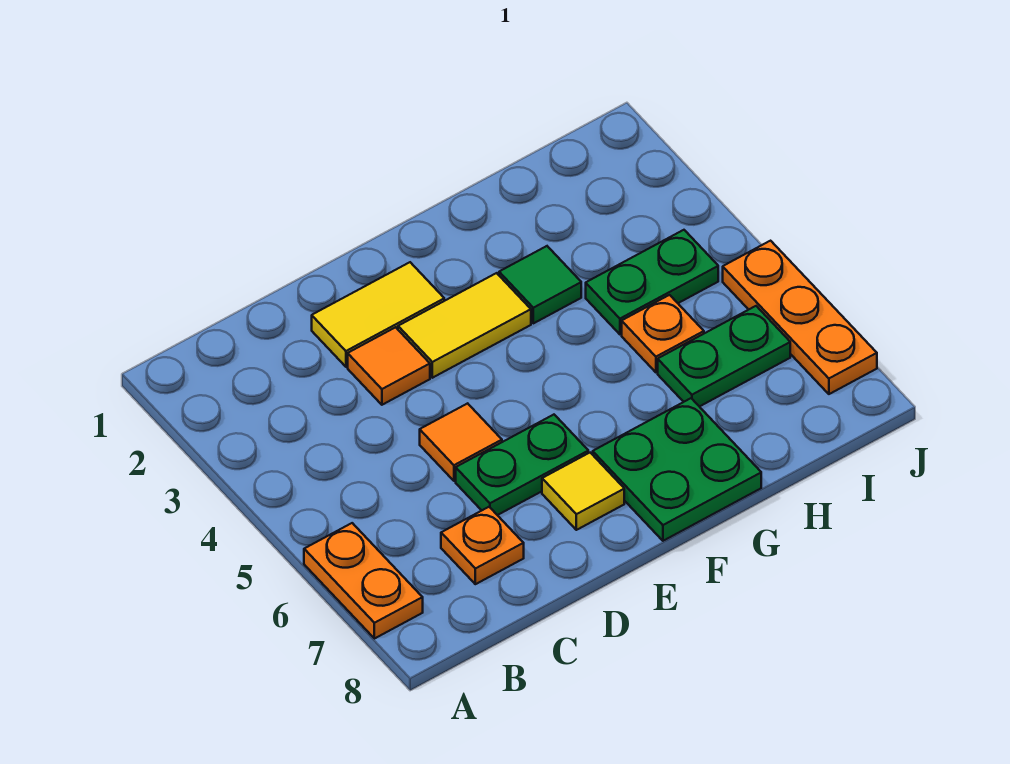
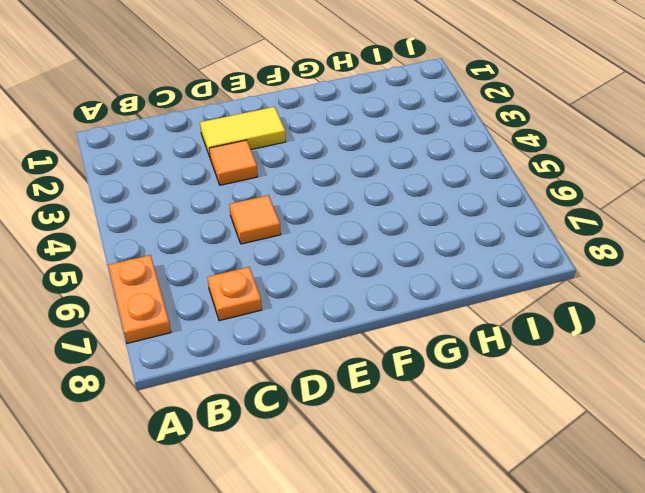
none -> green plate D6:E6 level 1
none -> yellow tile E3:F3 level 1
none -> yellow tile E7 level 1

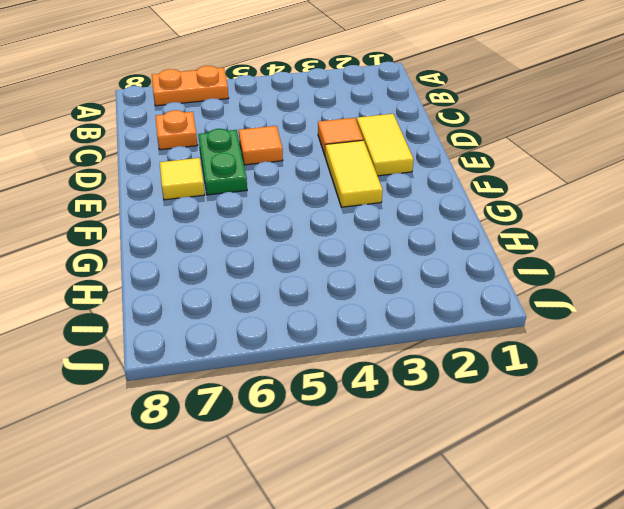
none -> green plate F7:G8 level 1
none -> green tile G3 level 1
none -> green plate H4:I4 level 1

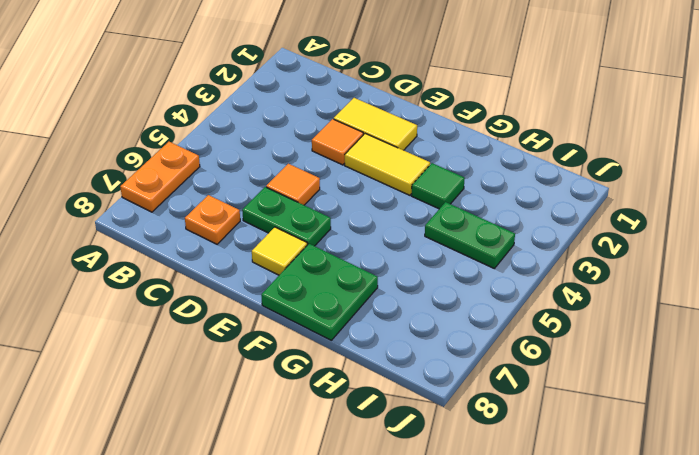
none -> orange plate H5 level 1
none -> green plate H6:I6 level 1
none -> orange plate J5:J7 level 1

